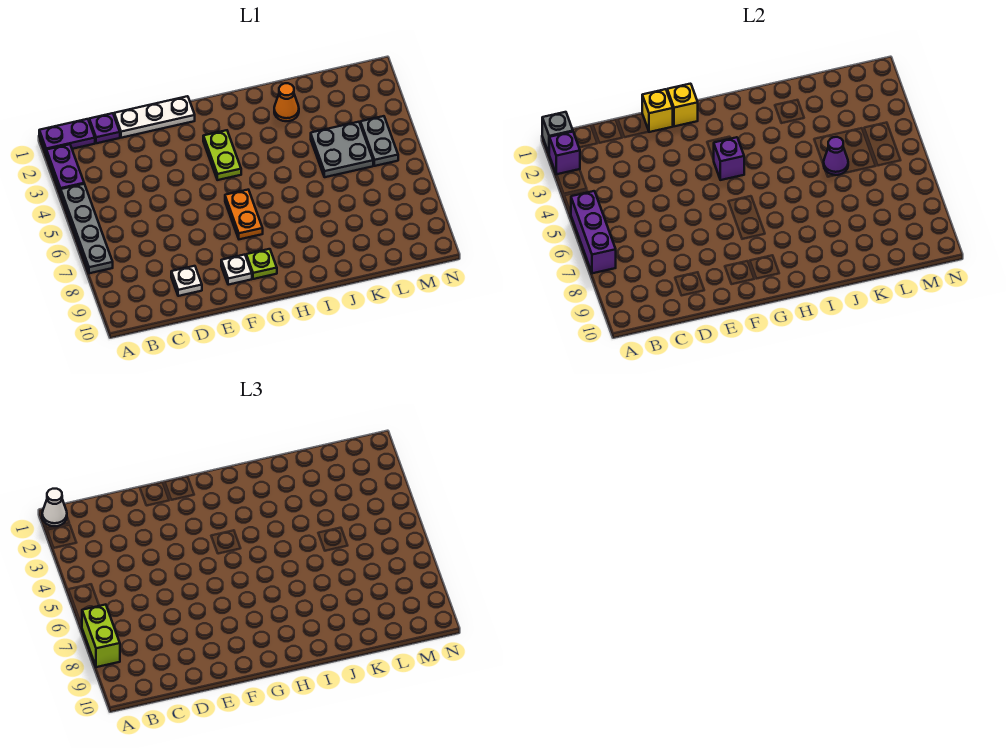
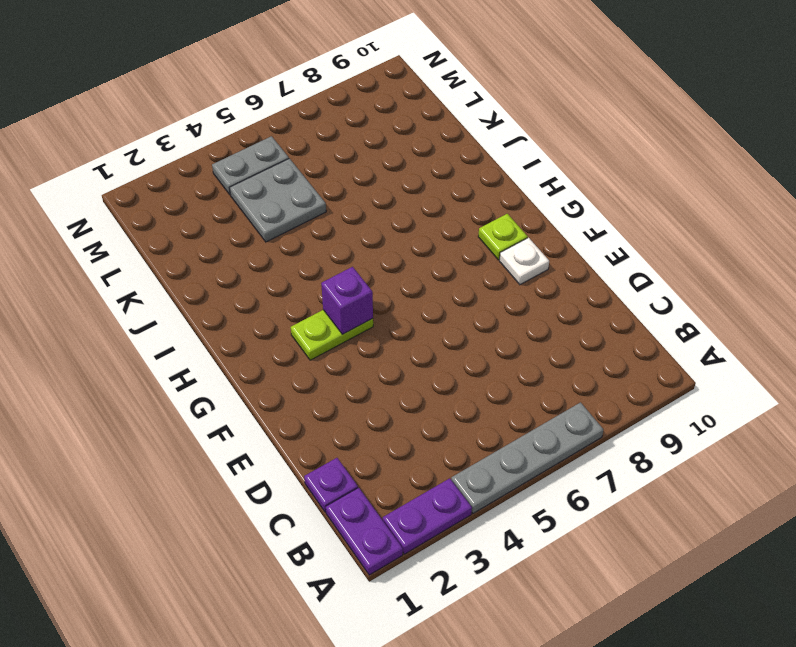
none -> white plate D1:F1 level 1
none -> white plate D9 level 1
none -> orange plate G6:G7 level 1

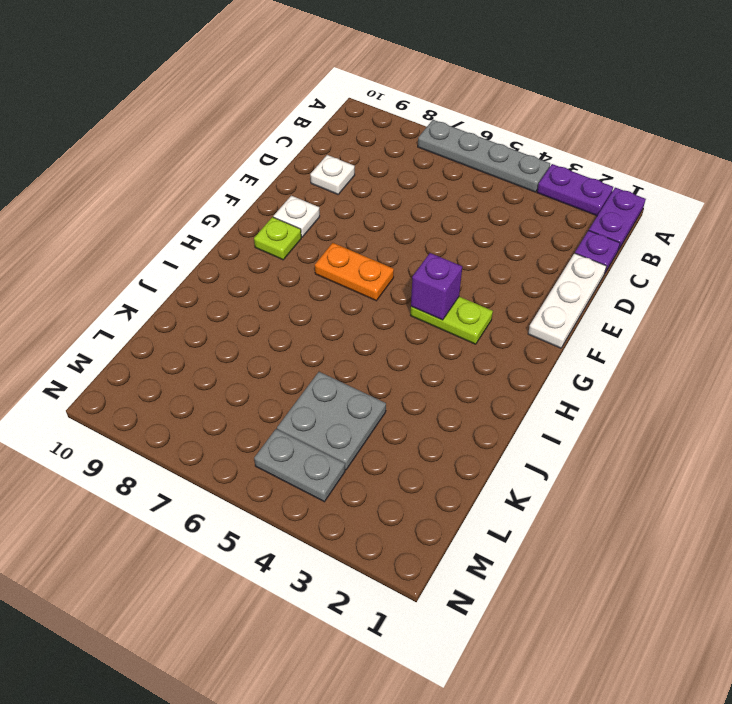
none -> orange cone J2 level 1
none -> grey brick A1 level 2
none -> purple brick A2 level 2

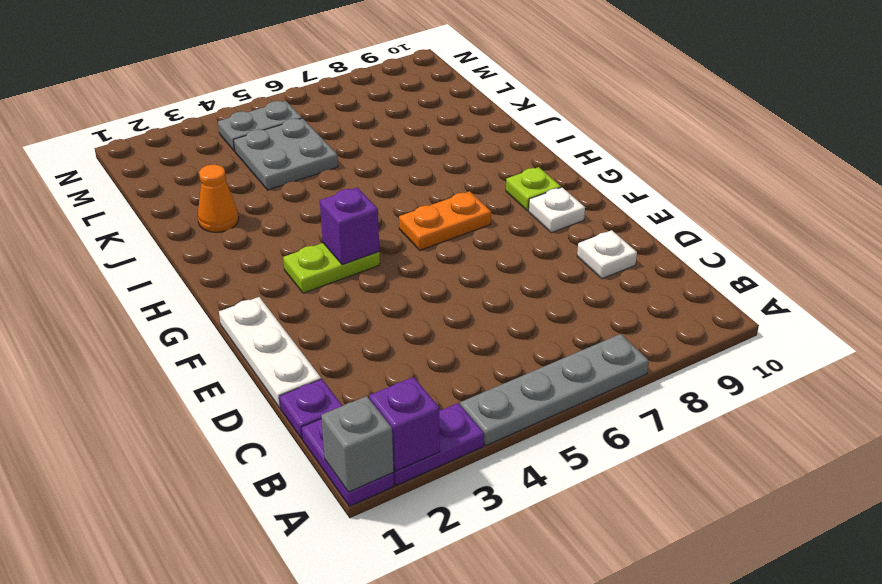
none -> purple brick A5:A7 level 2
none -> yellow brick E1 level 2
none -> yellow brick F1 level 2

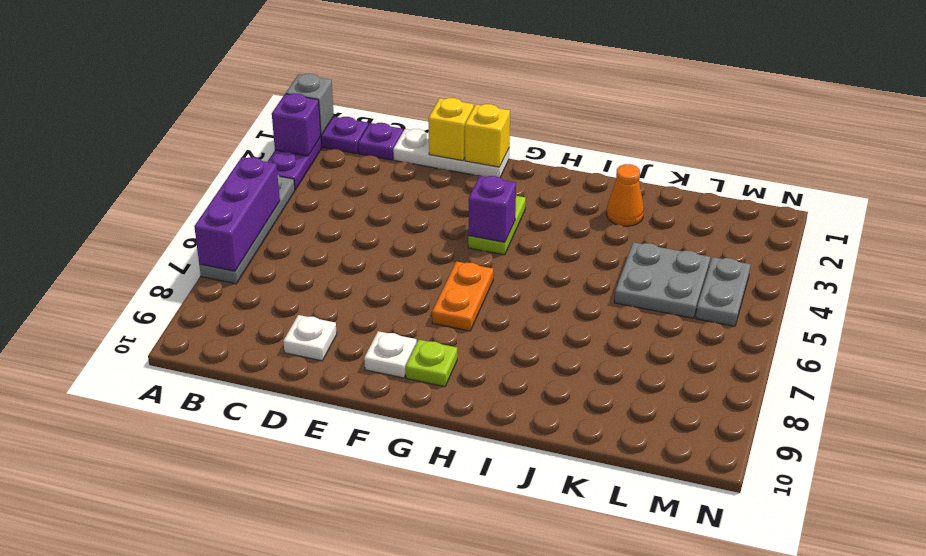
none -> purple cone K5 level 2
none -> white cone A1 level 3
none -> lime brick A7:A8 level 3

